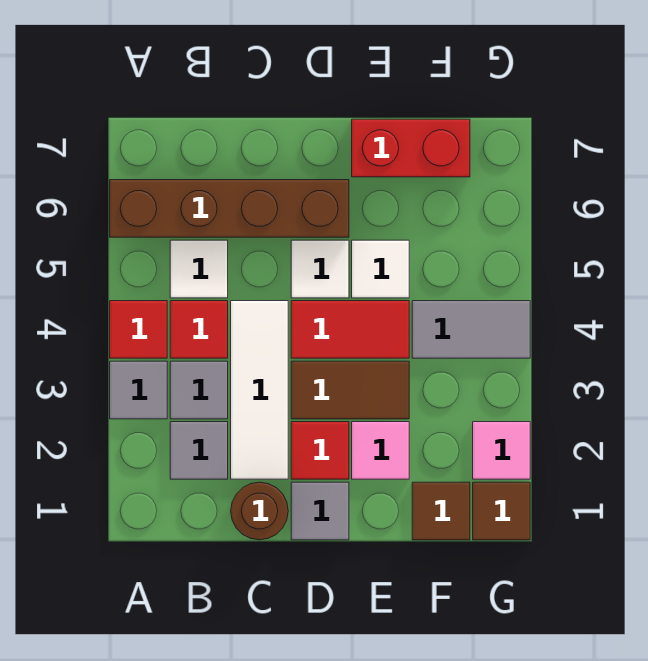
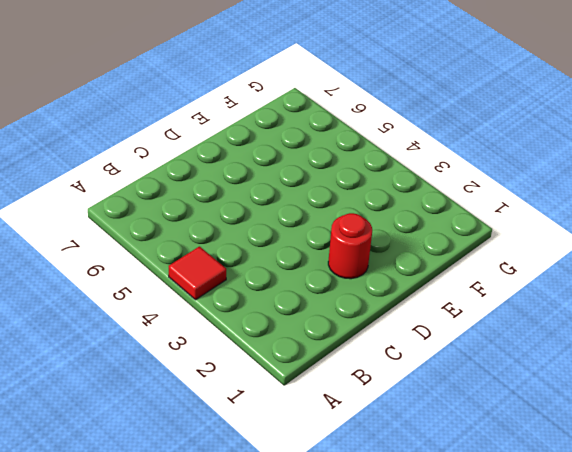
red round brick D2 level 1 -> red tile D2 level 1
none -> grey tile A3 level 1
none -> brown brick A6:D6 level 1
none -> grey tile B2 level 1

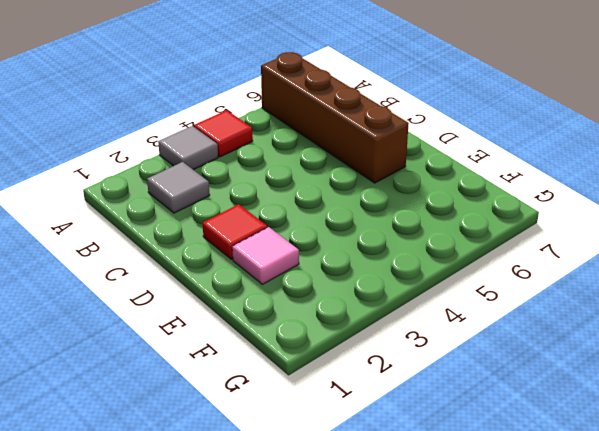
none -> grey tile B3 level 1
none -> red tile B4 level 1
none -> white tile B5 level 1

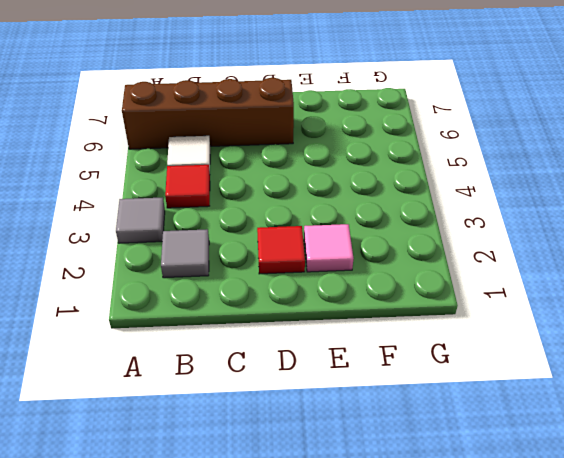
none -> red tile A4 level 1
none -> grey tile B3 level 1
none -> brown round brick C1 level 1

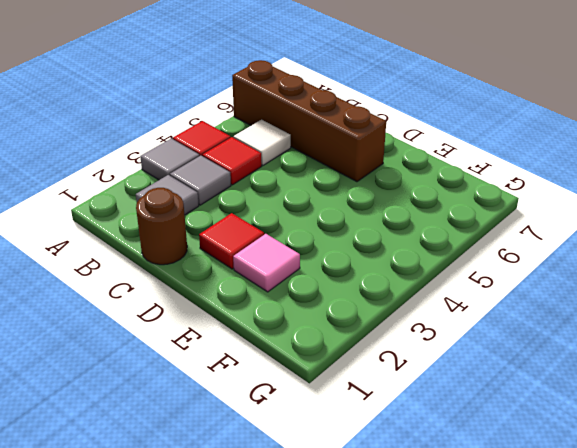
none -> white tile C2:C4 level 1
none -> grey tile D1 level 1
none -> brown tile D3:E3 level 1

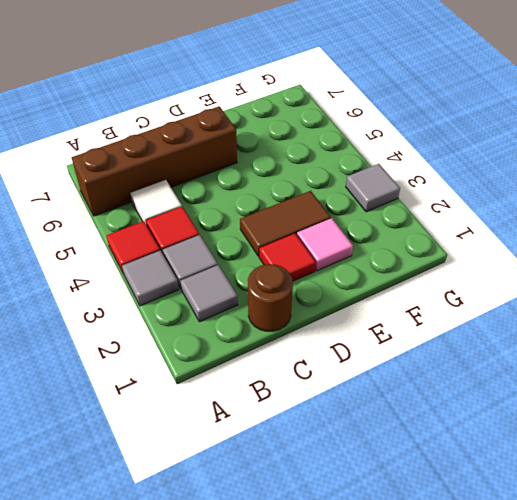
grey tile G3 level 1 -> grey tile D1 level 1
none -> white tile C2:C4 level 1
none -> red tile D4:E4 level 1
none -> white tile D5 level 1

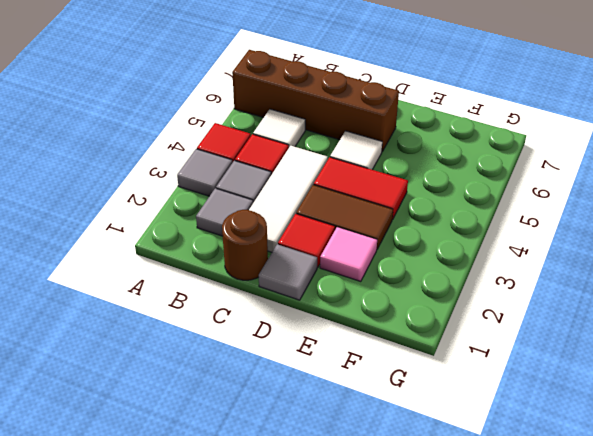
none -> white tile E5 level 1
none -> red brick E7:F7 level 1
none -> brown tile F1 level 1

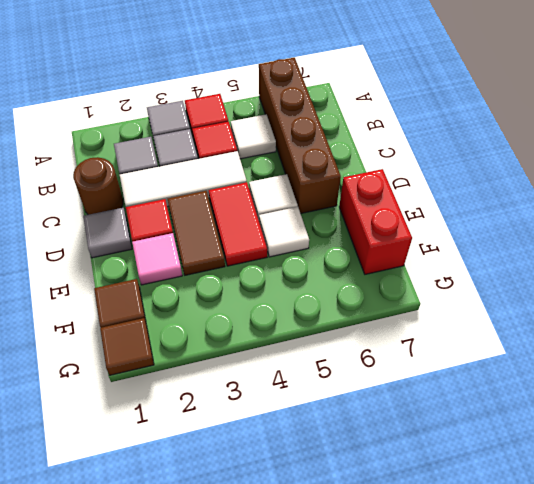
none -> grey tile F4:G4 level 1
none -> pink tile G2 level 1

